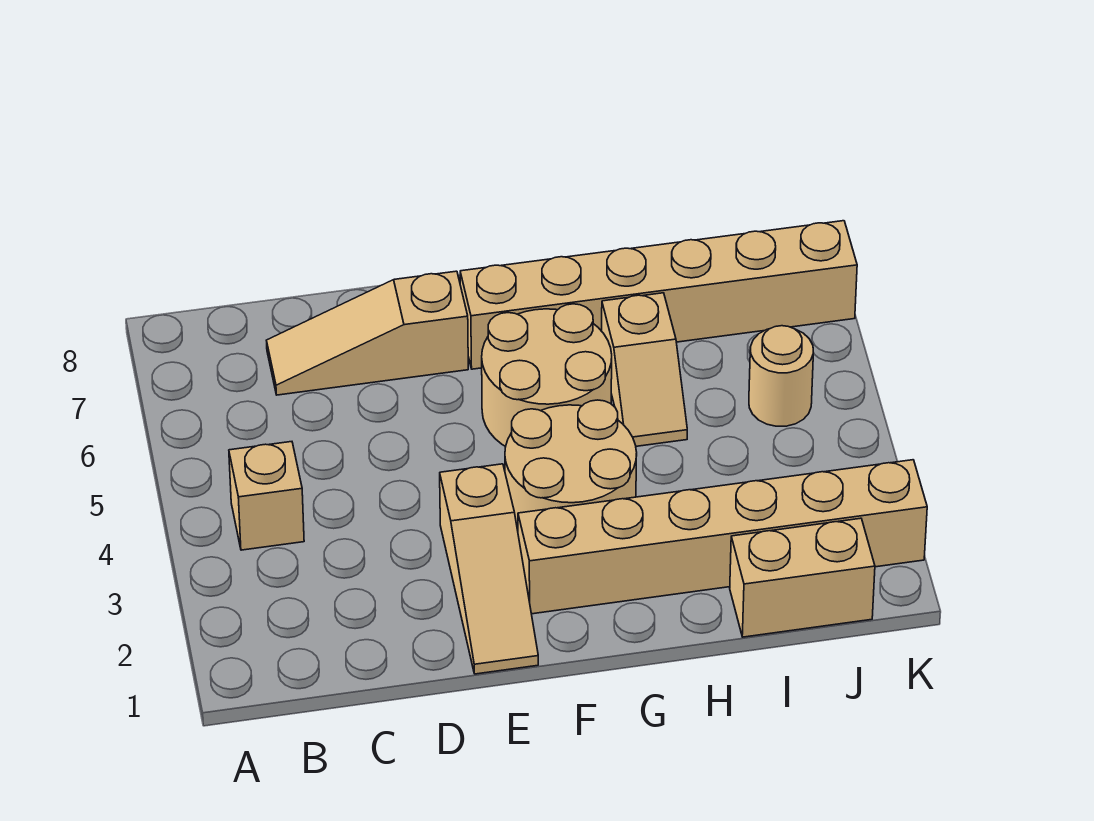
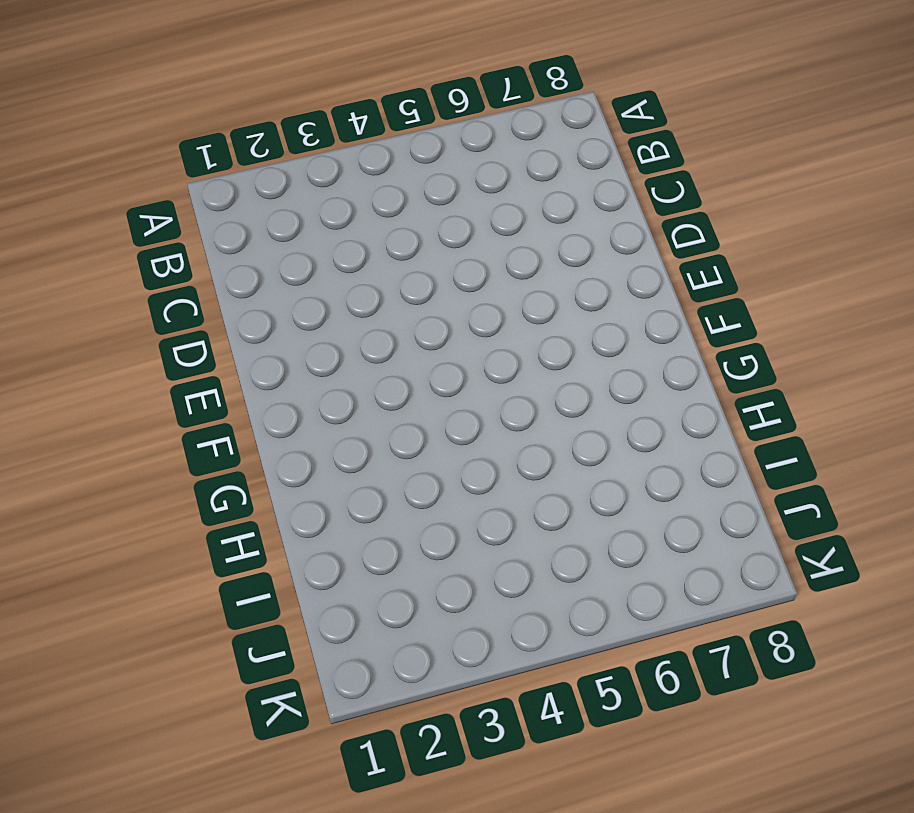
none -> tan brick B4 level 1
none -> tan slope C7:E7 level 1 top E

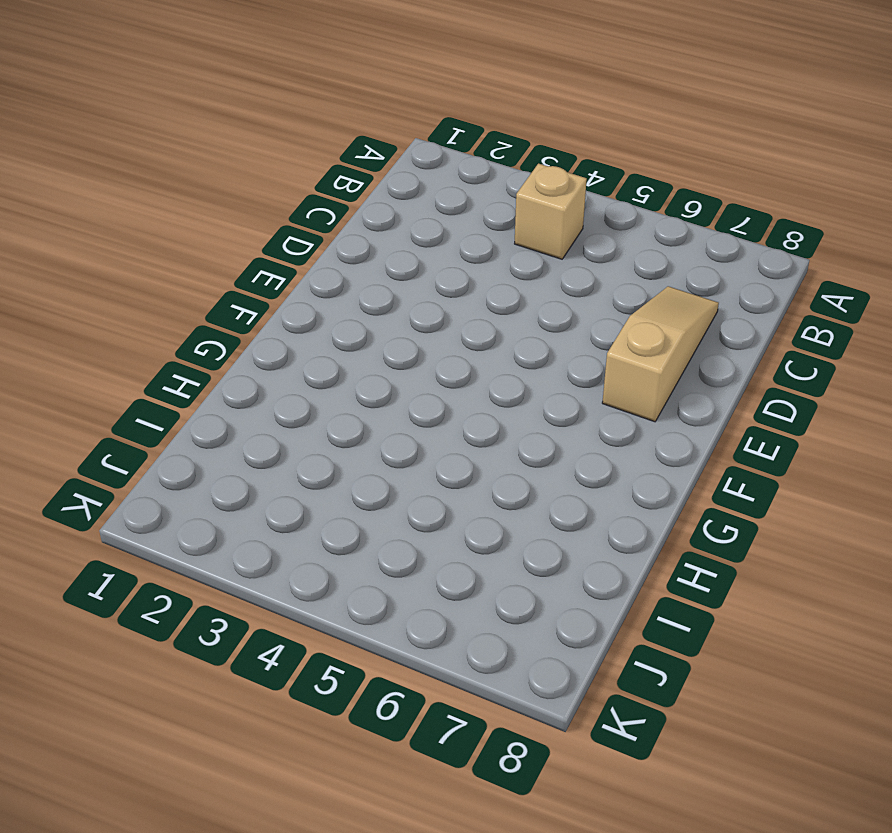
none -> tan slope E1:E3 level 1 top 3
none -> tan brick F2:K2 level 1

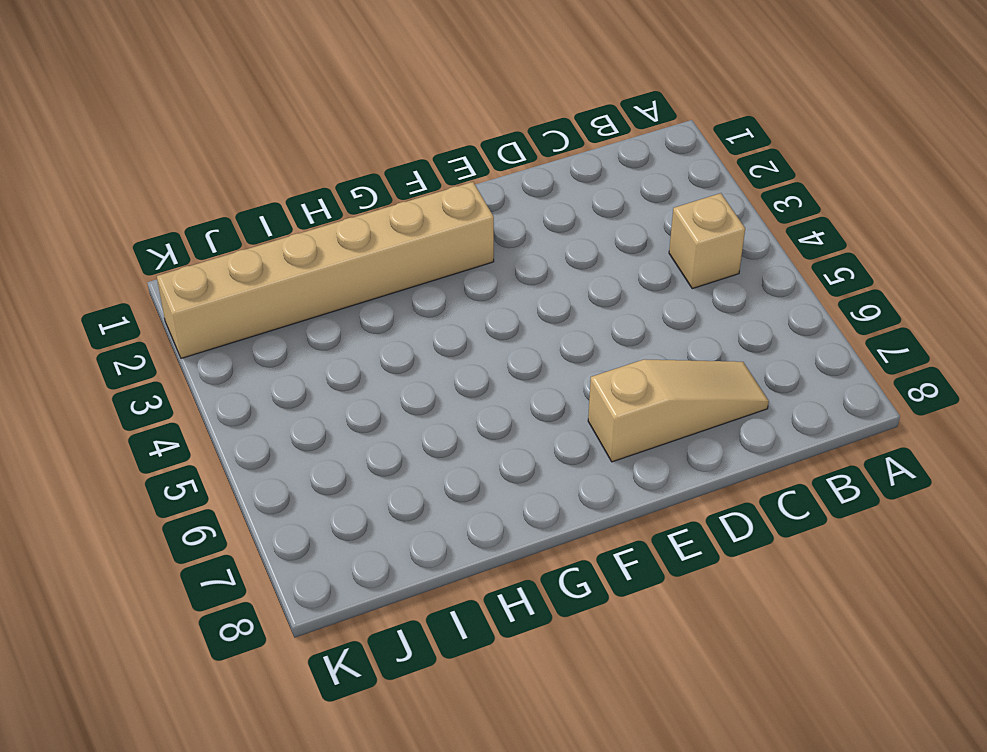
none -> tan slope E1:E3 level 1 top 3
none -> tan round brick F3:G4 level 1

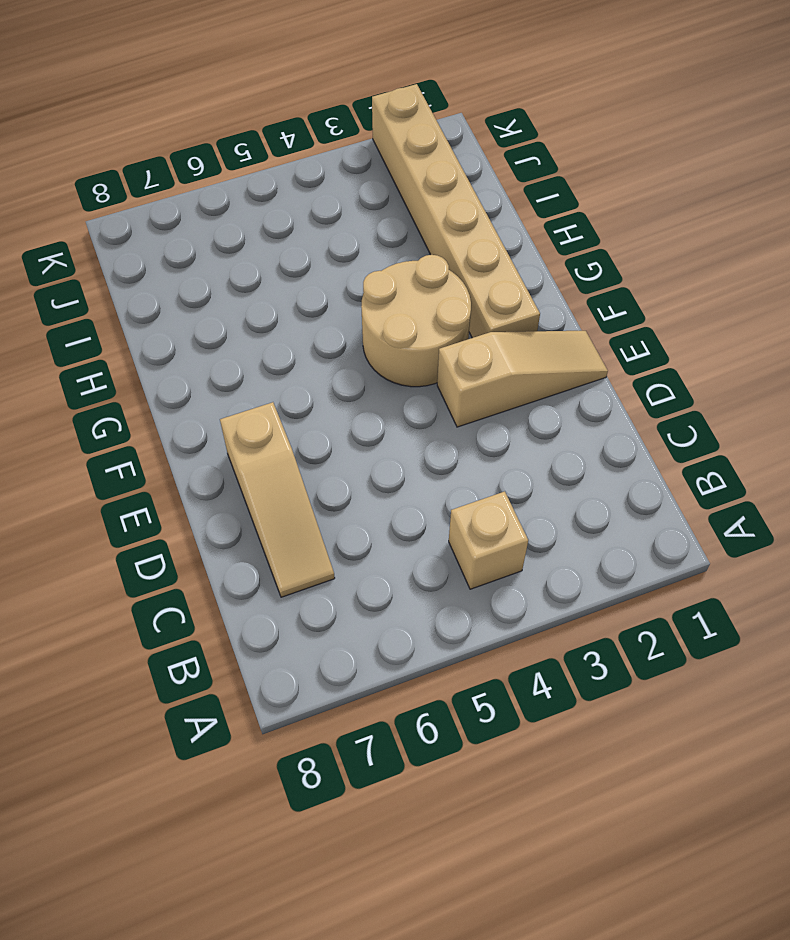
none -> tan round brick F5:G6 level 1
none -> tan brick F7:K7 level 1

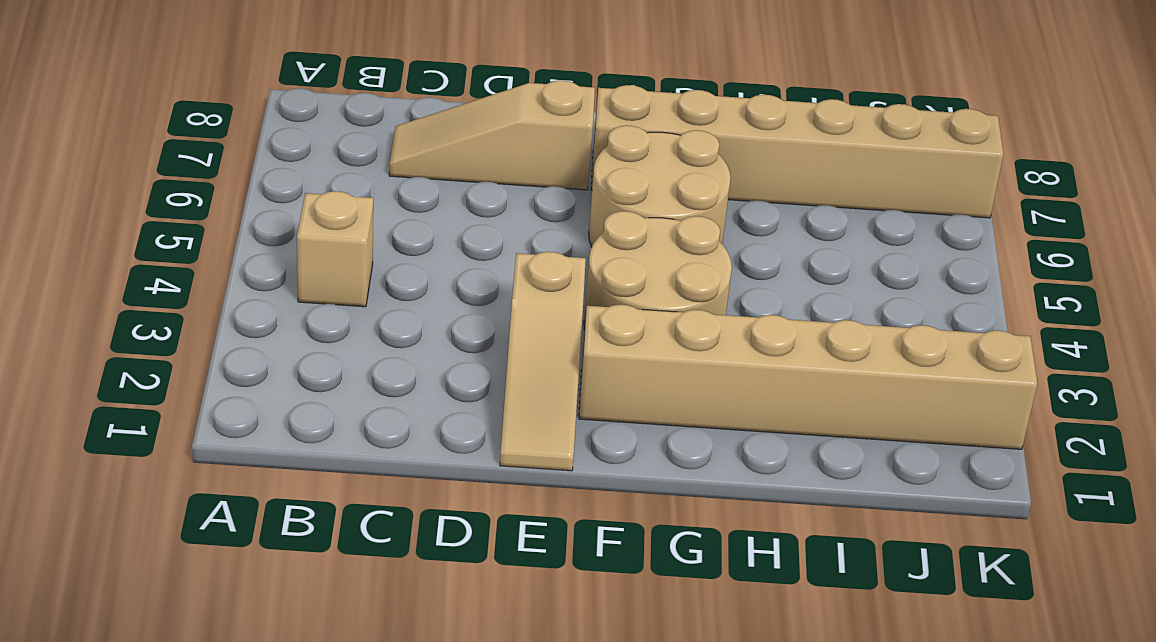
none -> tan slope H5:H6 level 1 top 6
none -> tan brick I1:J1 level 1

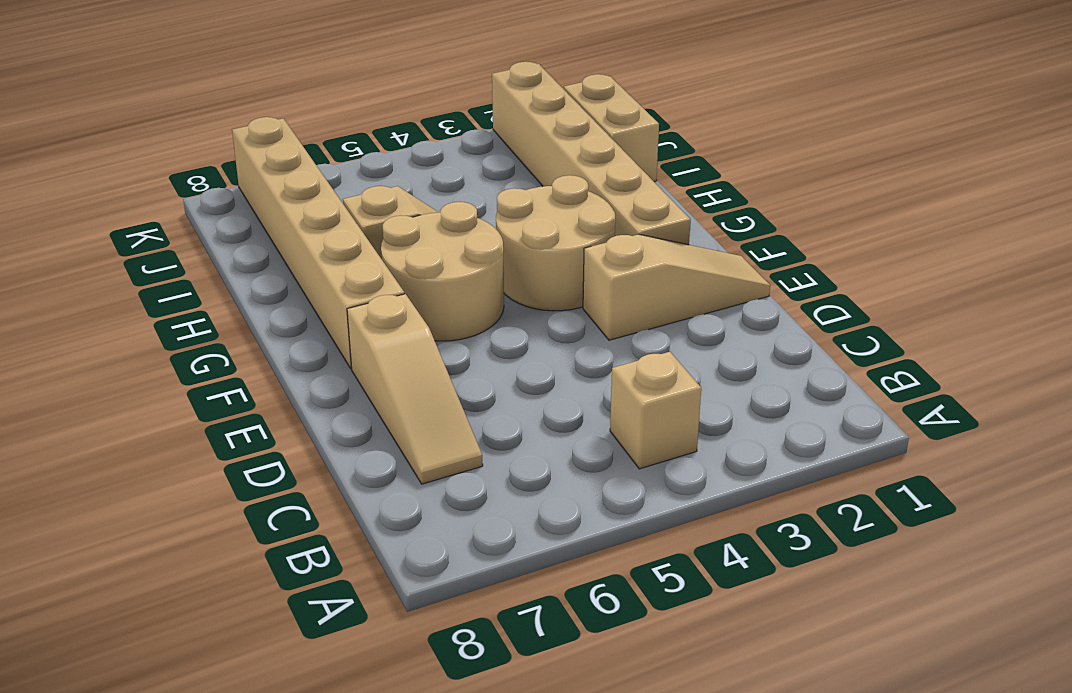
none -> tan round brick J5 level 1

